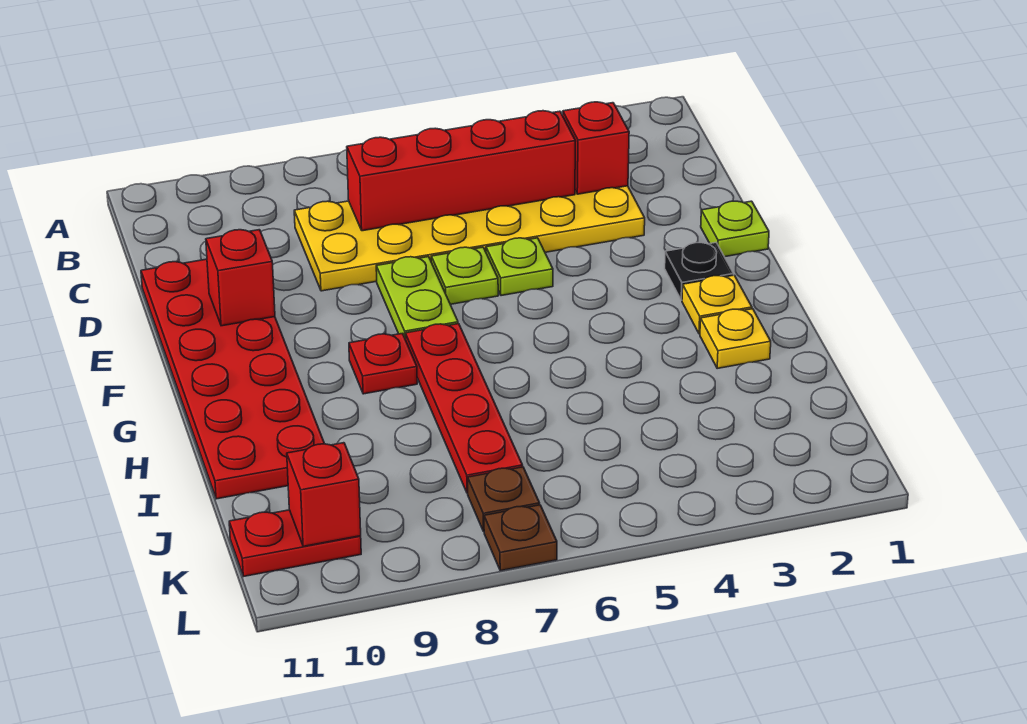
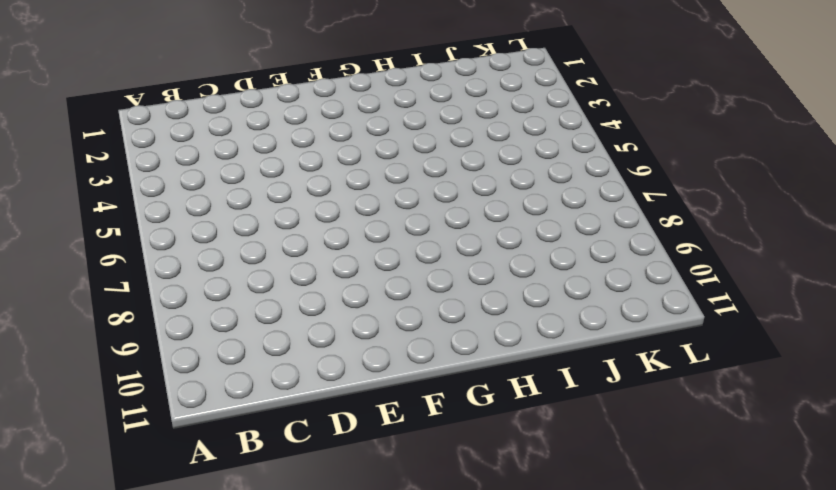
none -> yellow plate C3:D8 level 1
none -> red plate D10:I11 level 1
none -> lime plate E1 level 1

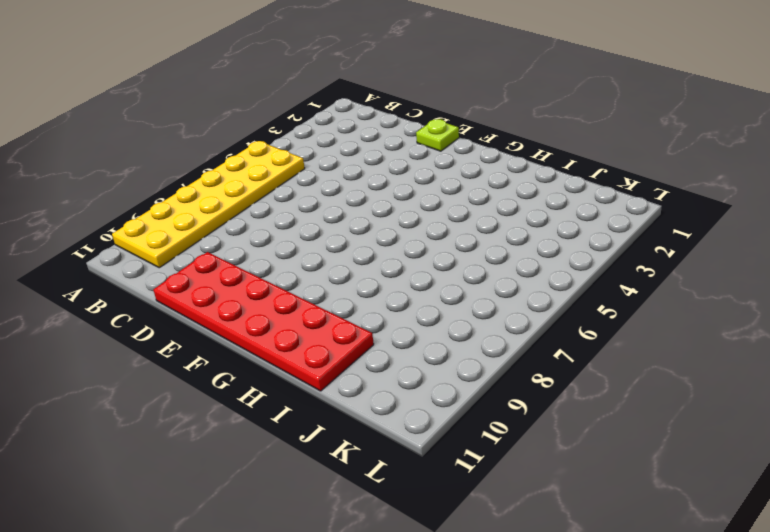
yellow plate A5:B10 level 1 -> yellow plate C3:D8 level 1
none -> lime plate E5 level 1
none -> lime plate E6 level 1
none -> lime plate E7:F7 level 1

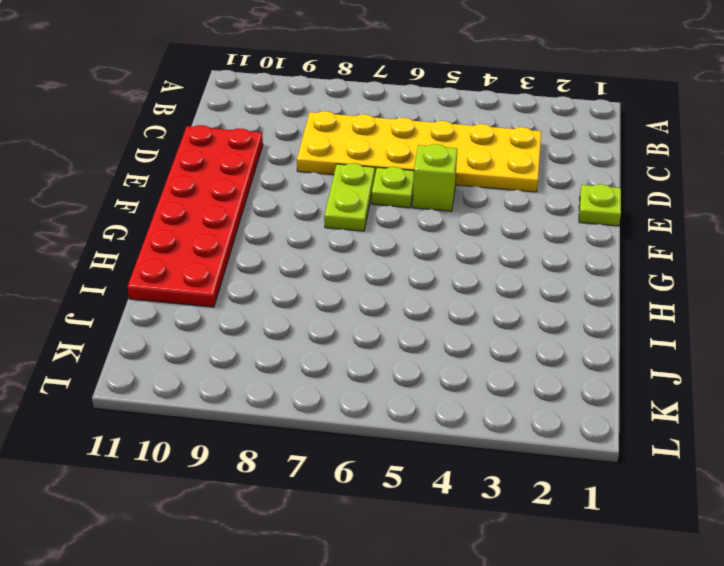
lime brick E5 level 1 -> lime plate E5 level 1
none -> black plate F2 level 1
none -> yellow plate G2 level 1
none -> red plate G7:J7 level 1

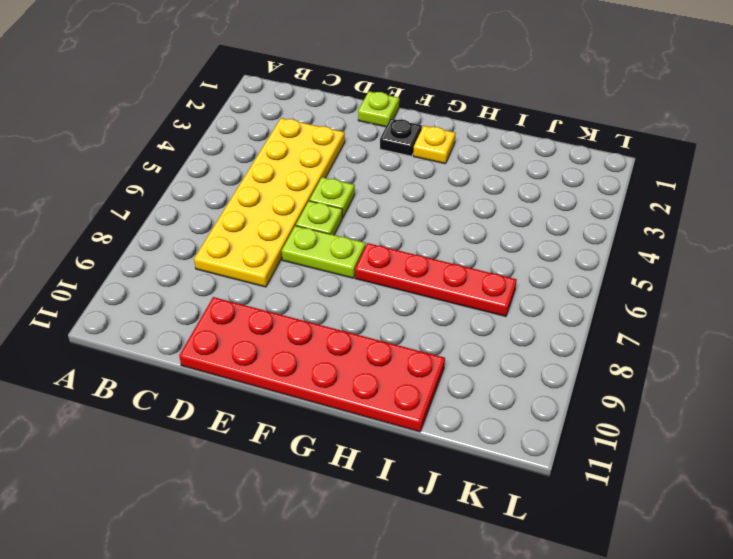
none -> red plate G8 level 1
none -> yellow plate H2 level 1
none -> brown plate K7 level 1

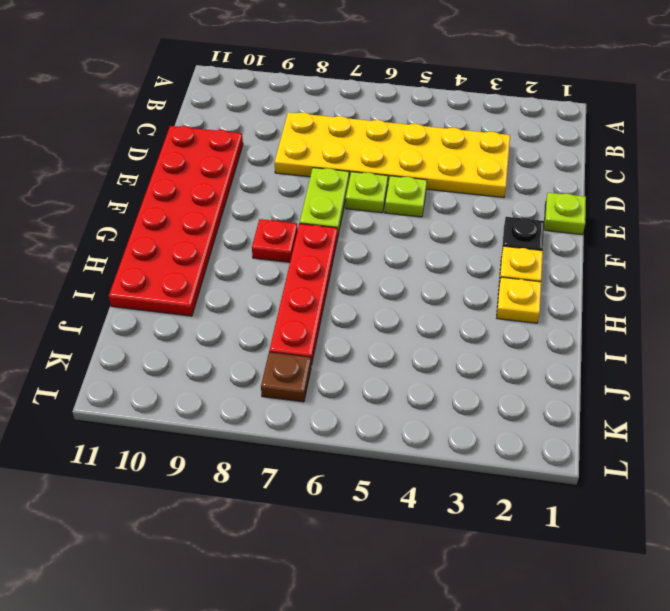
none -> red plate K10:K11 level 1
none -> brown plate L7 level 1
none -> red brick C3 level 2

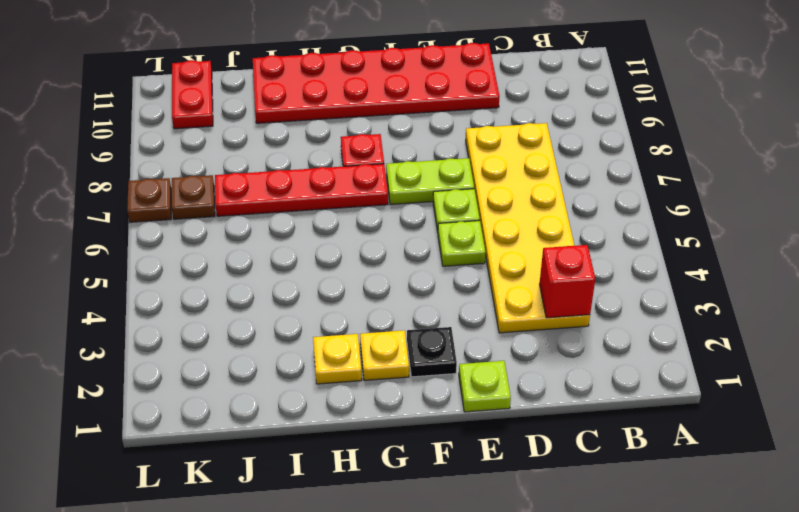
none -> red brick C4:C7 level 2
none -> red brick E10 level 2
none -> red brick K10 level 2

